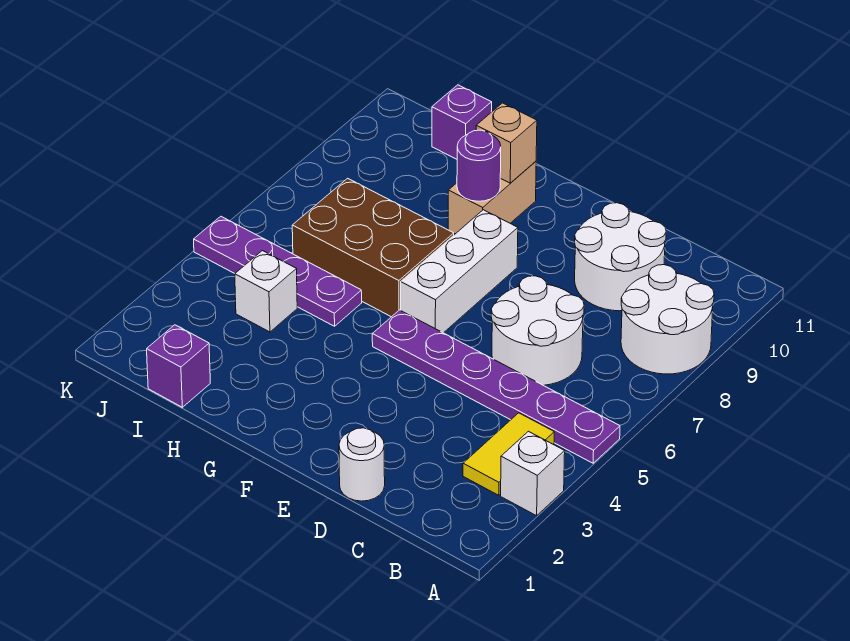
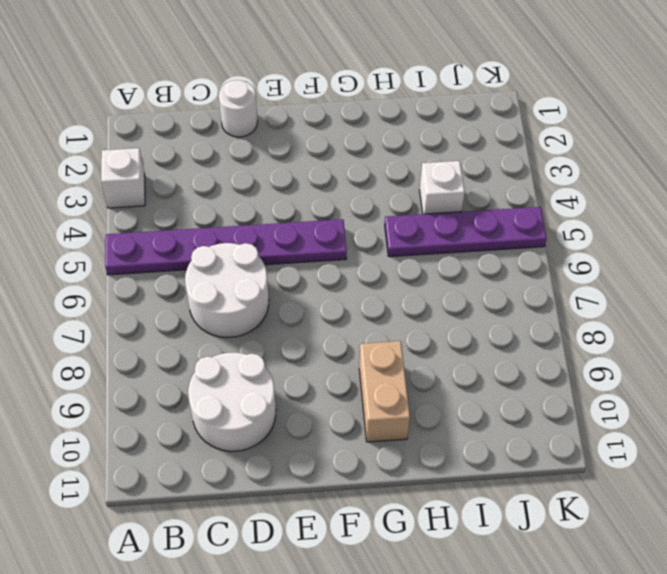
none -> white round brick A8:B9 level 1
none -> yellow tile B3:B4 level 1
none -> white brick F6:F8 level 1

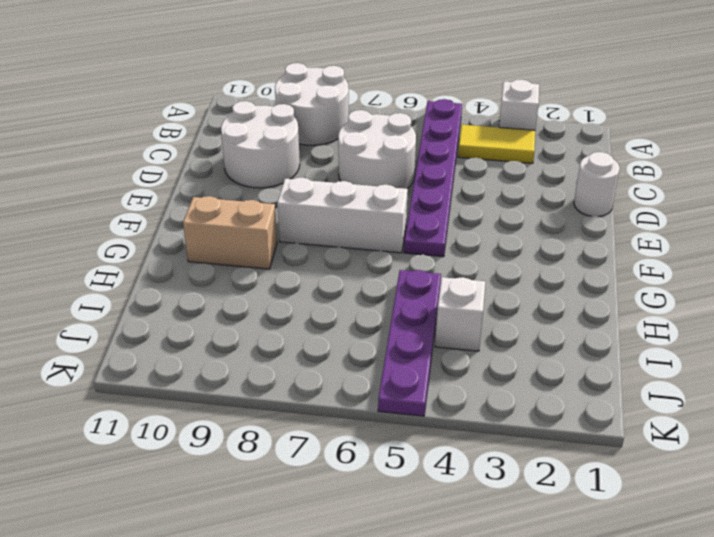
none -> brown brick G6:I7 level 1
none -> purple brick I1 level 1
none -> purple brick I11 level 1

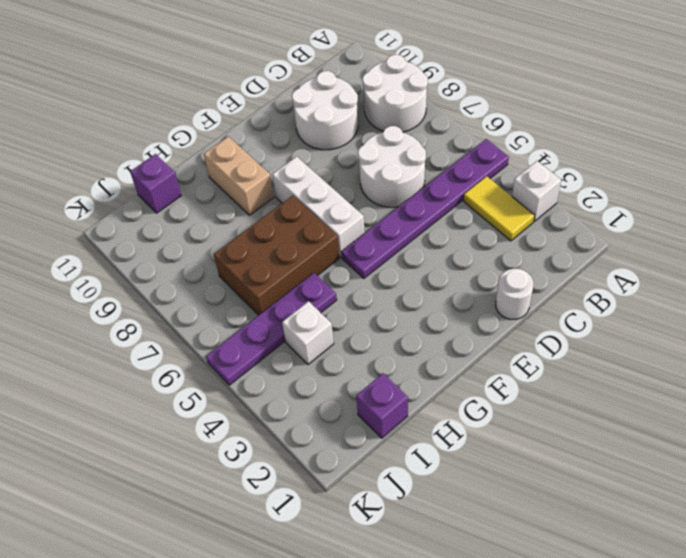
none -> purple round brick G9 level 2
none -> tan brick G10 level 2

